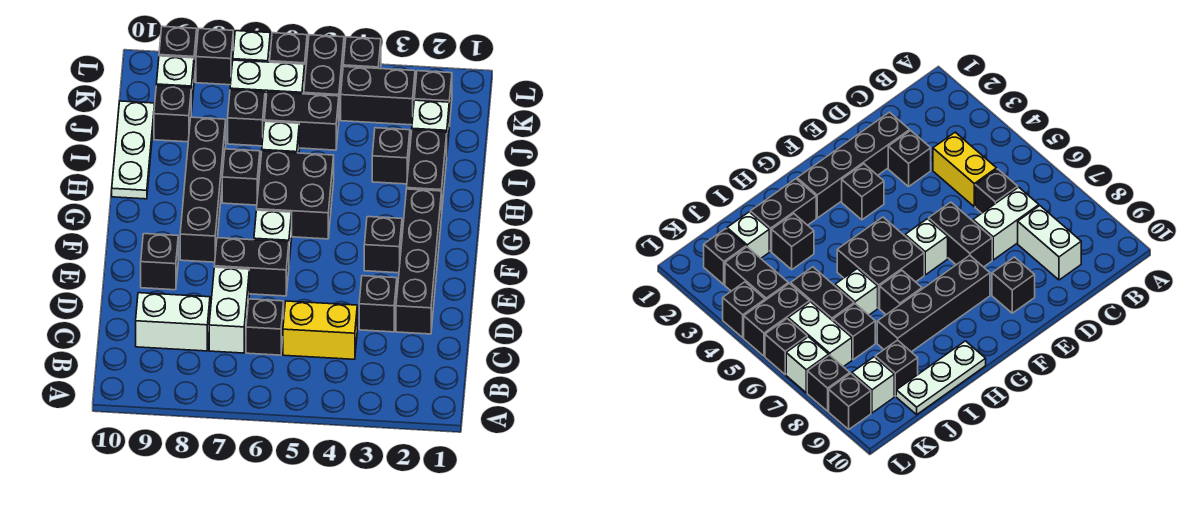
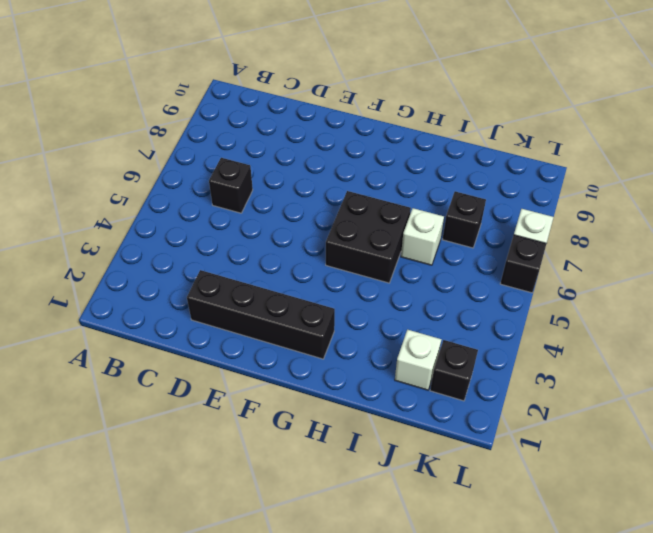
none -> yellow brick C4:C5 level 1
none -> white brick C7:D7 level 1
none -> white brick C8:C9 level 1
none -> black brick D3 level 1

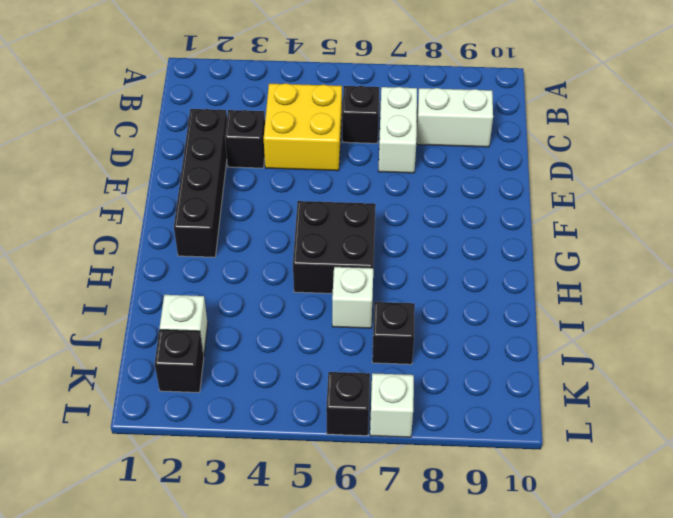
yellow brick C4:D5 level 1 -> yellow brick C4:C5 level 1
none -> black brick E6:E7 level 1
none -> black brick E9 level 1
none -> black brick F3 level 1
none -> white brick F6 level 1

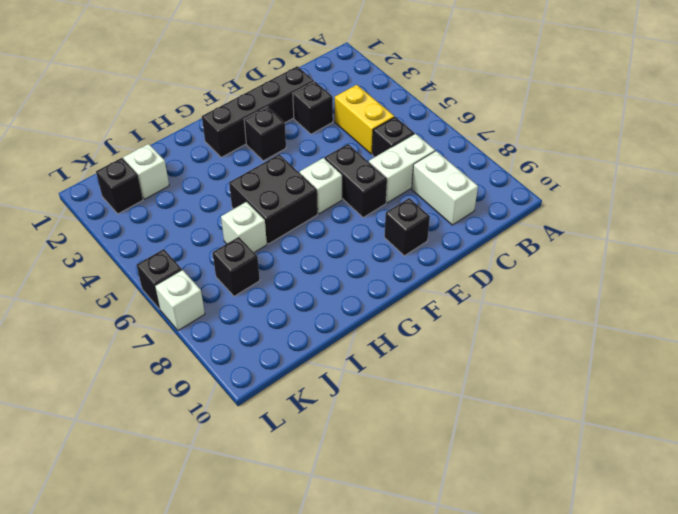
none -> black brick F8:I8 level 1
none -> black brick H2:I2 level 1
none -> black brick H7 level 1
none -> white plate H10:J10 level 1

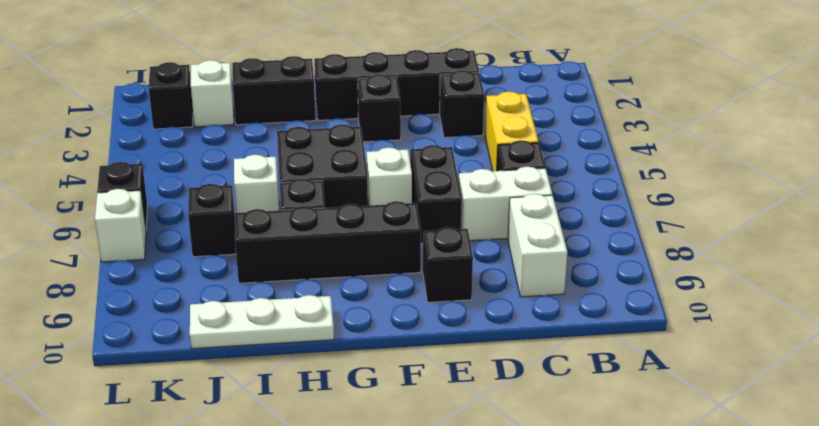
none -> black brick I3 level 1
none -> black brick J5:J6 level 1
none -> black brick J9 level 1
none -> black brick K3:K4 level 1

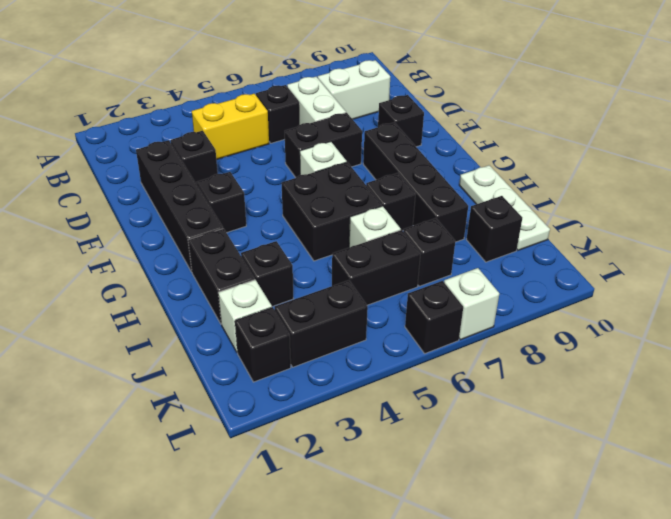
none -> black brick K5:L5 level 1
none -> white brick K6:K7 level 1
none -> white brick K9 level 1
none -> black brick L4 level 1

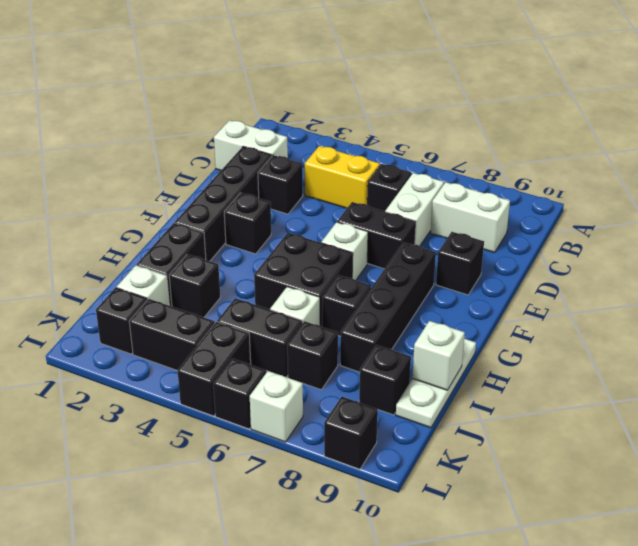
white brick C1:C2 level 1 -> white brick K6:K7 level 1
white brick I10 level 2 -> white brick K9 level 1
none -> black brick L4 level 1
none -> black brick L8 level 1

